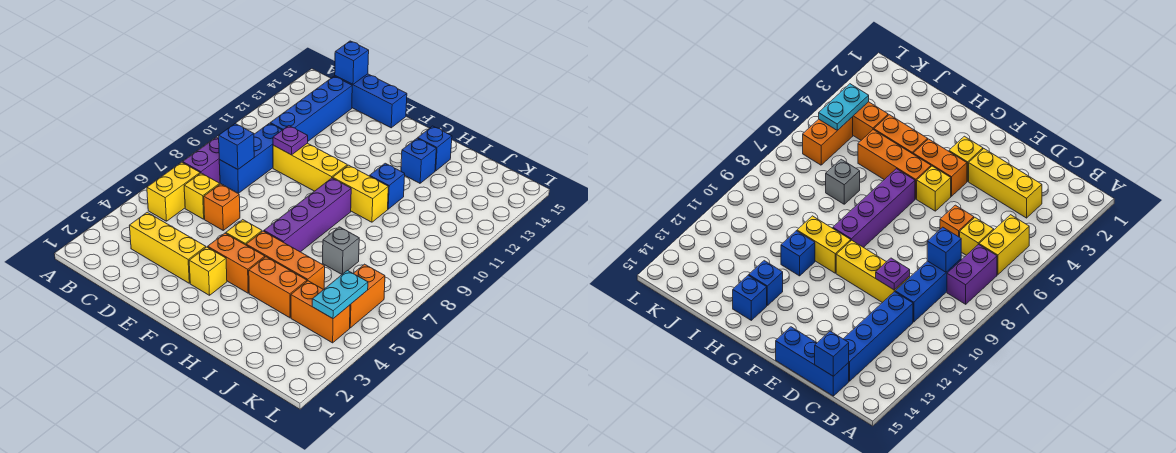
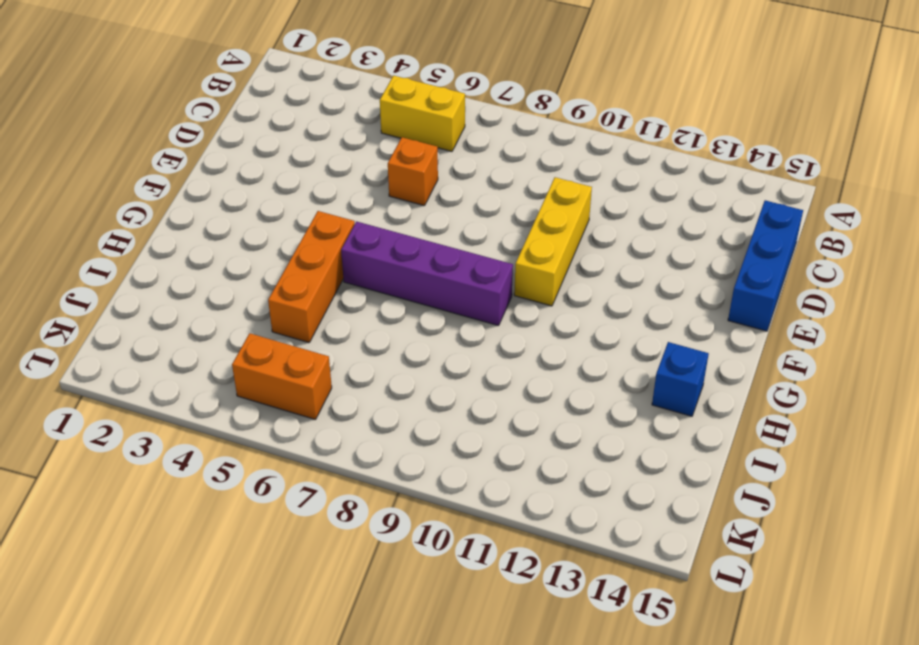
none -> purple brick B7:B8 level 1
none -> yellow brick C3:E3 level 1
none -> yellow brick C6 level 1

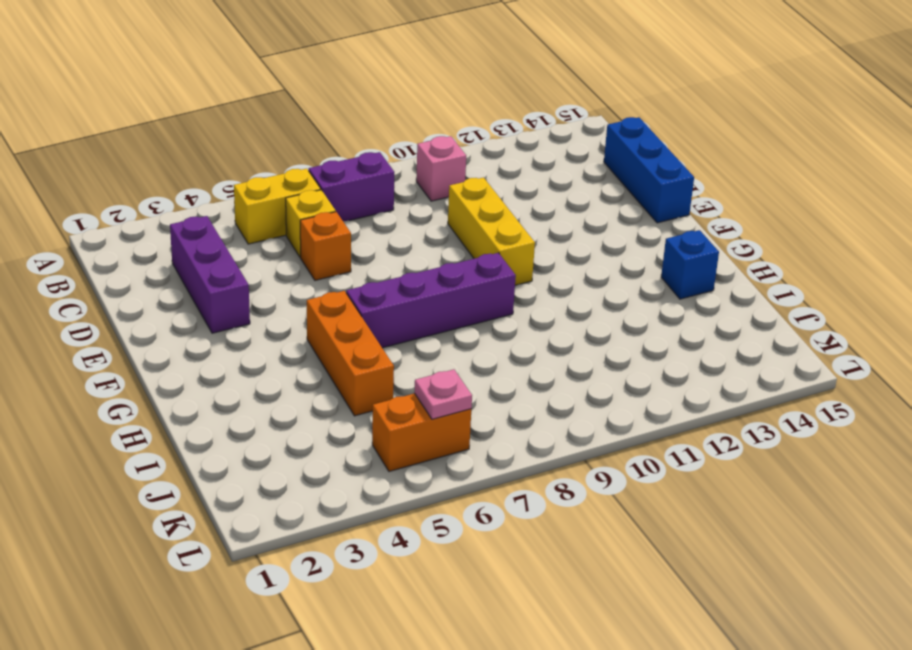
pink brick B10 level 1 -> none
purple brick C3:E3 level 1 -> yellow brick C3:E3 level 1
pink plate K6 level 2 -> none
none -> blue brick C8:C10 level 1
none -> blue brick C11:C14 level 1
none -> yellow brick F3 level 1

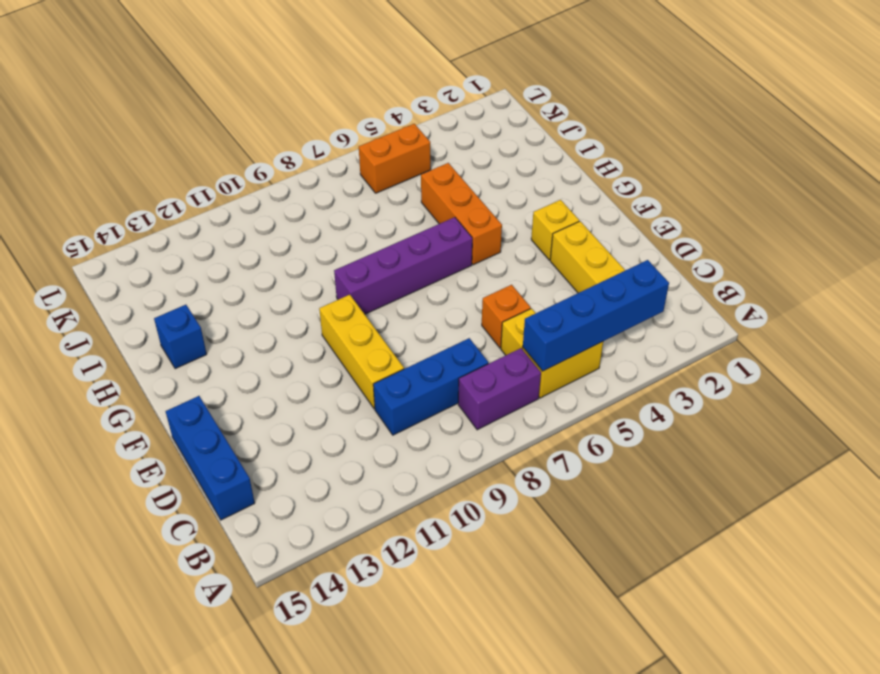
blue brick B3:B6 level 2 -> blue brick C11:C14 level 1
none -> orange brick F4:G4 level 1
none -> yellow brick F5 level 1
none -> yellow brick G10:H10 level 1

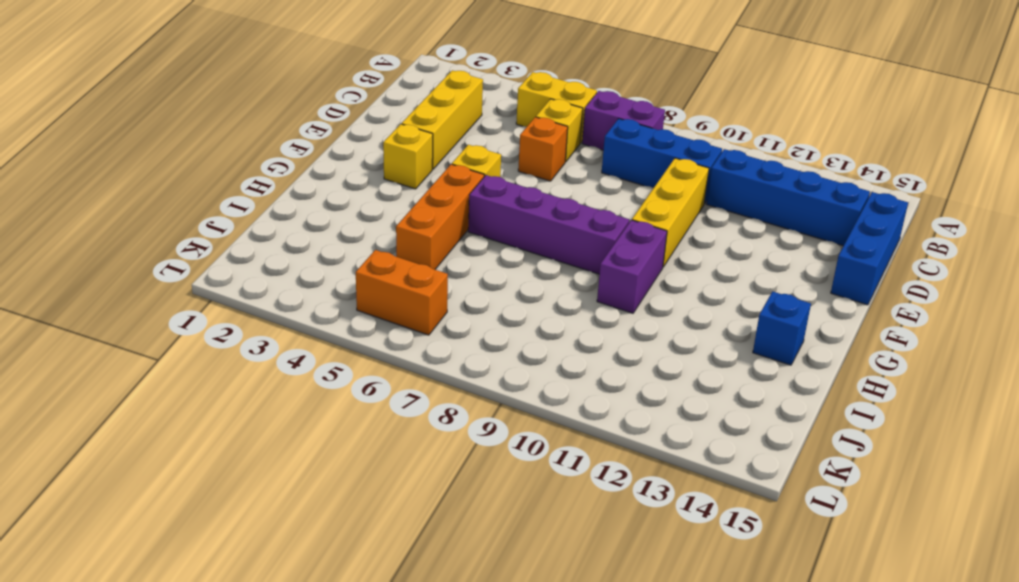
purple brick G10:H10 level 1 -> yellow brick G10:H10 level 1
none -> orange brick F4:G4 level 1
none -> orange brick H4:I4 level 1
none -> blue brick H11 level 1

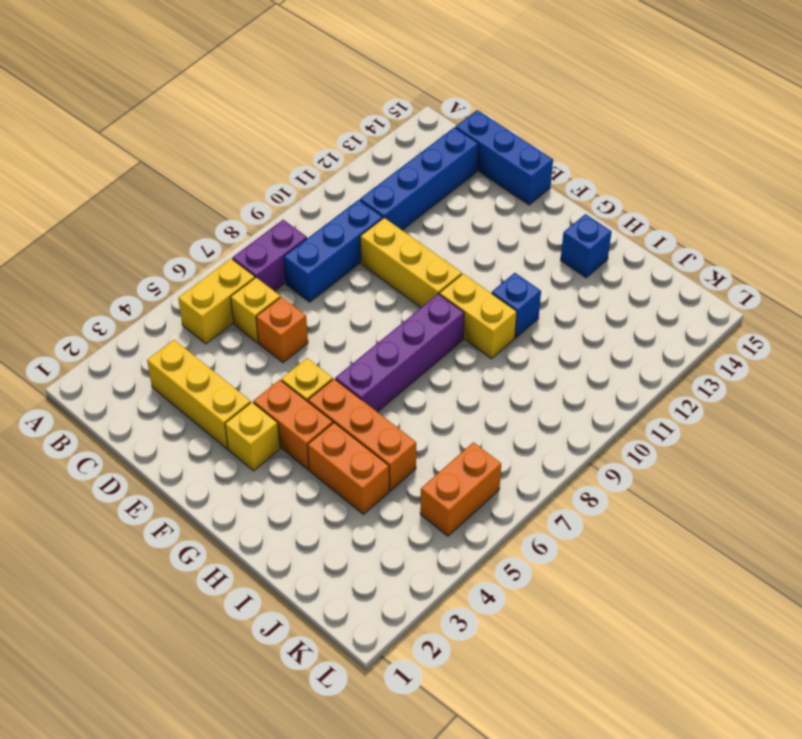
none -> blue brick H13 level 1
none -> grey brick I7 level 1
none -> orange brick J4:K4 level 1

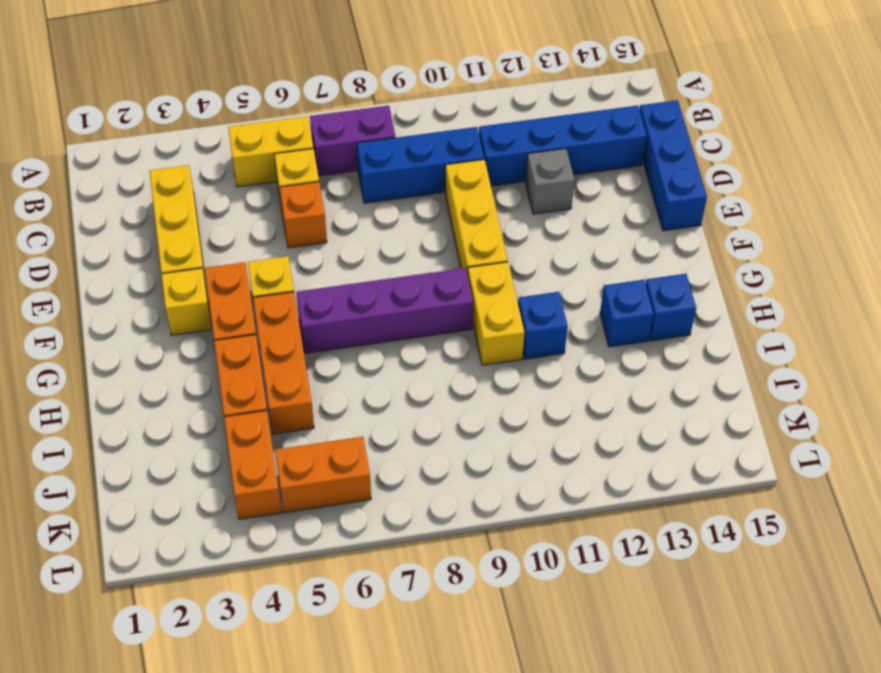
grey brick D12 level 1 -> grey brick I7 level 1
none -> blue brick C8 level 2
none -> blue brick C15 level 2
none -> purple plate D10 level 2

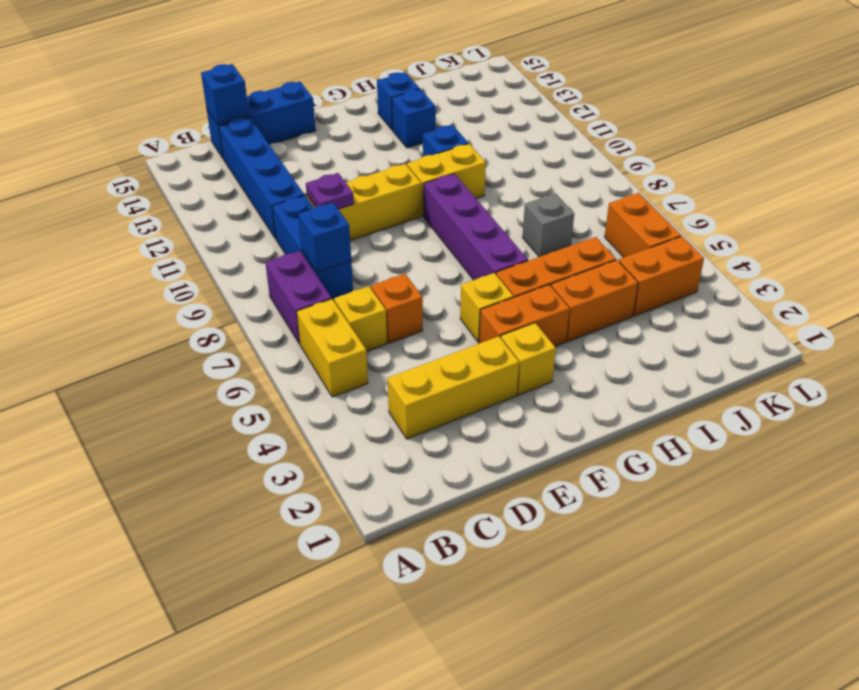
none -> cyan plate K4:K5 level 2

